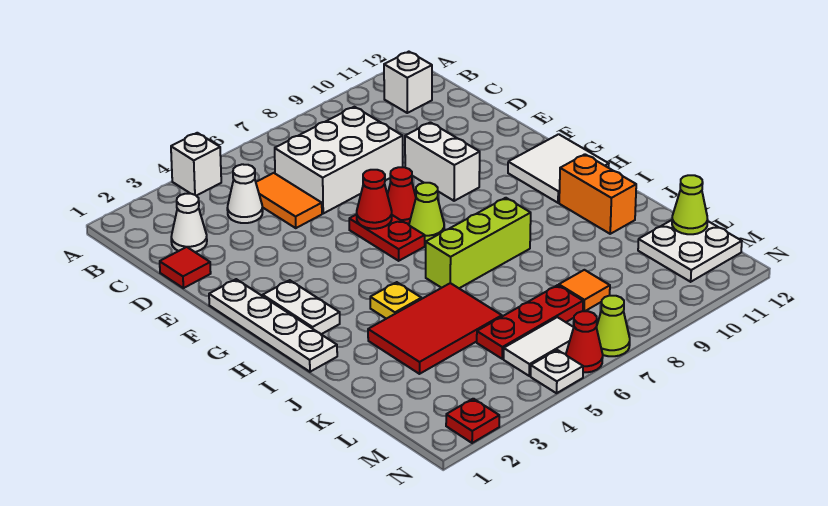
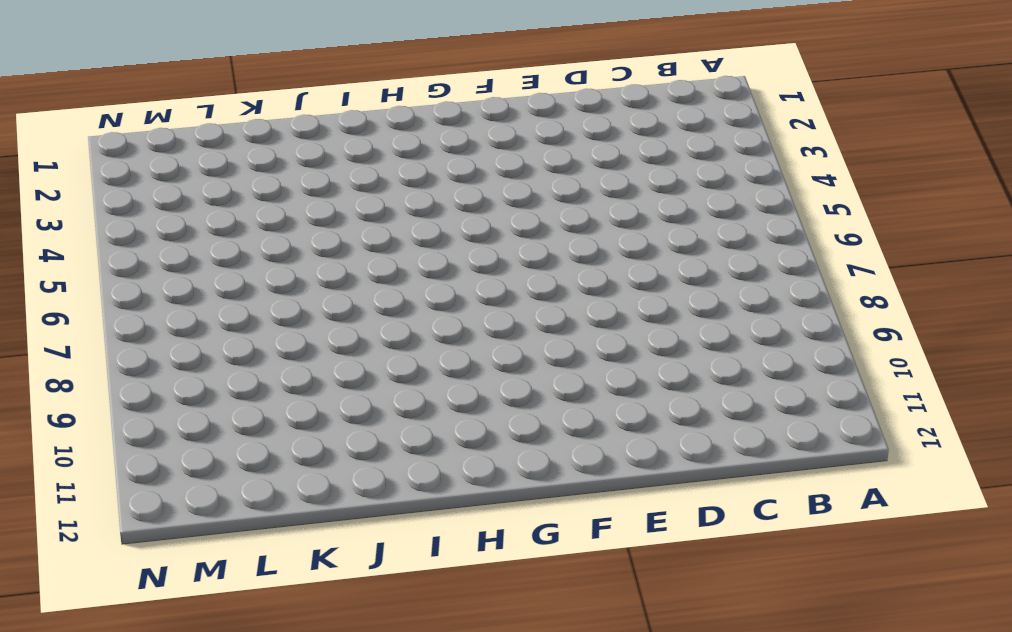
none -> white brick A4 level 1
none -> white brick B11 level 1
none -> white cone C2 level 1

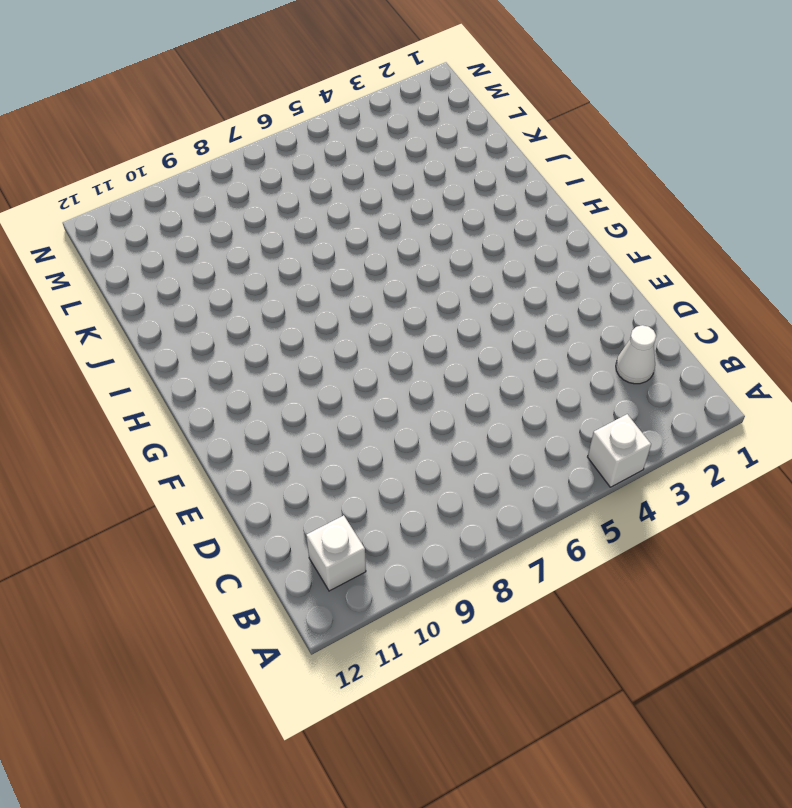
none -> white cone C4 level 1
none -> orange tile C5:D5 level 1
none -> white brick C6:D8 level 1

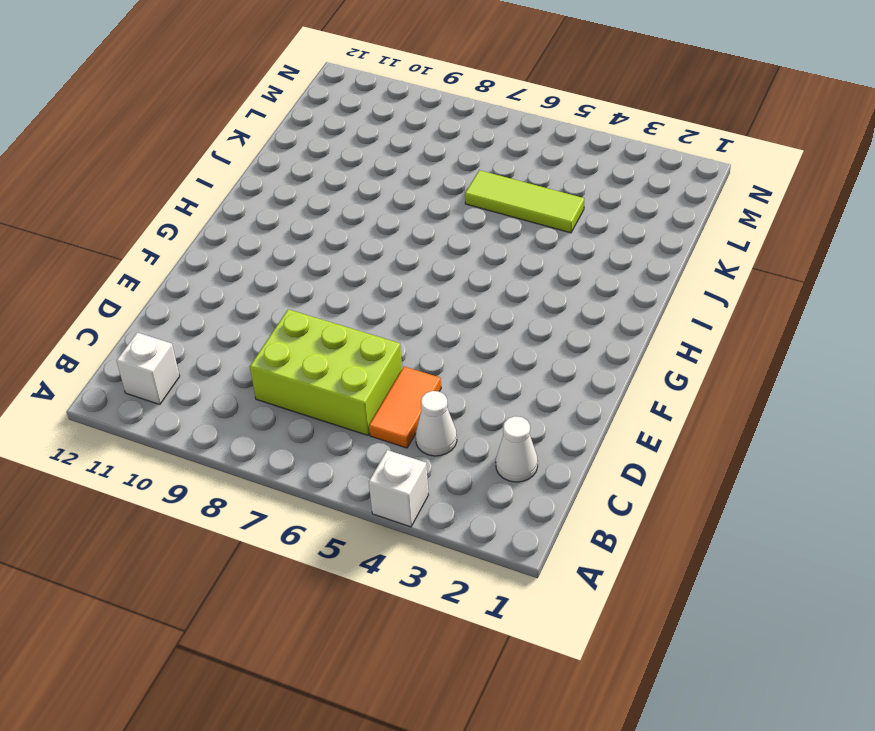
lime brick C6:D8 level 1 -> white brick C6:D8 level 1
lime tile K4:K6 level 1 -> red tile J3:K5 level 1
none -> red tile D1 level 1
none -> white brick E9:F9 level 1
none -> white plate F1:I1 level 1

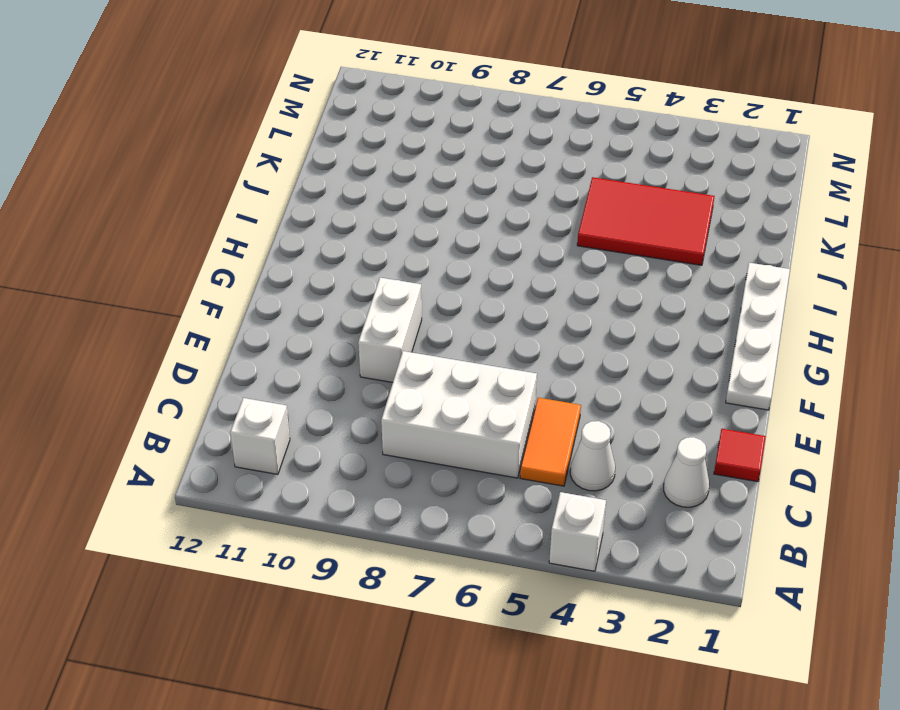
none -> red plate F6:G6 level 1
none -> red cone F7 level 1
none -> white plate G2:H2 level 1

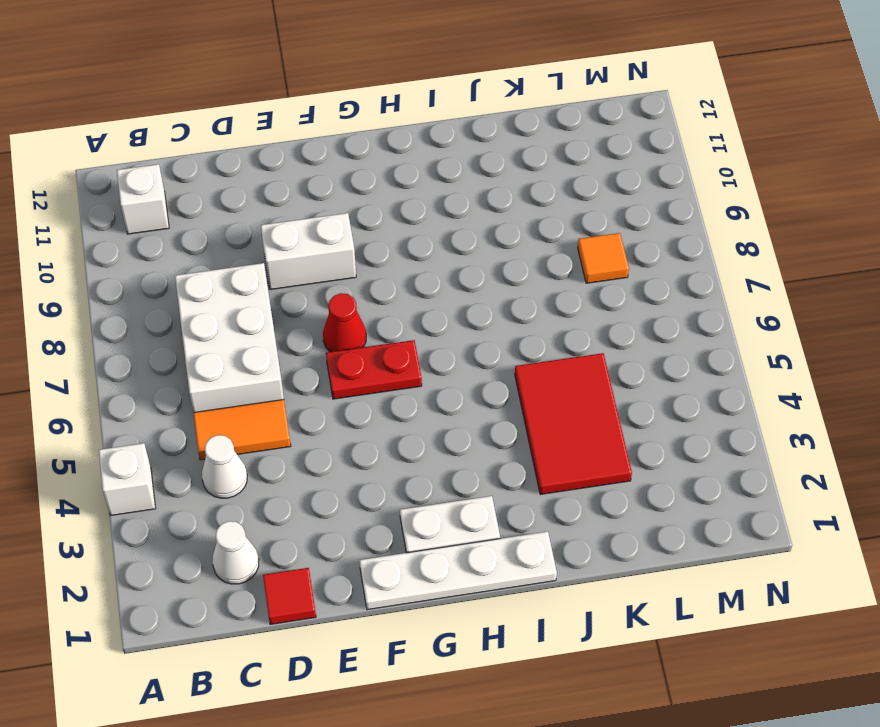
none -> lime cone G7 level 1
none -> white tile G11:H12 level 1
none -> yellow plate I4 level 1

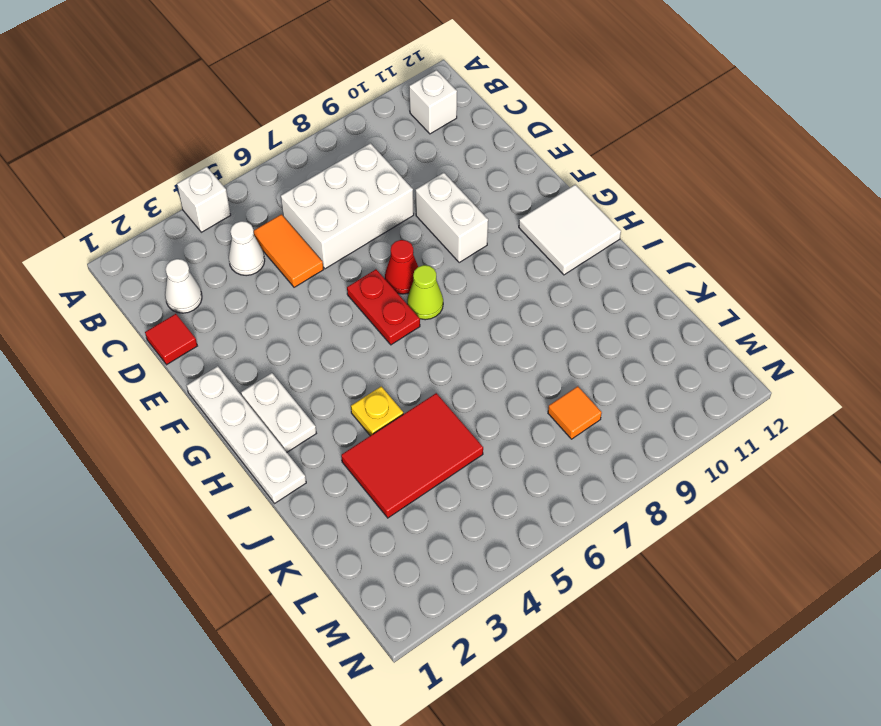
none -> lime brick I6:I8 level 1
none -> orange brick I11:J11 level 1
none -> red plate L5:L7 level 1

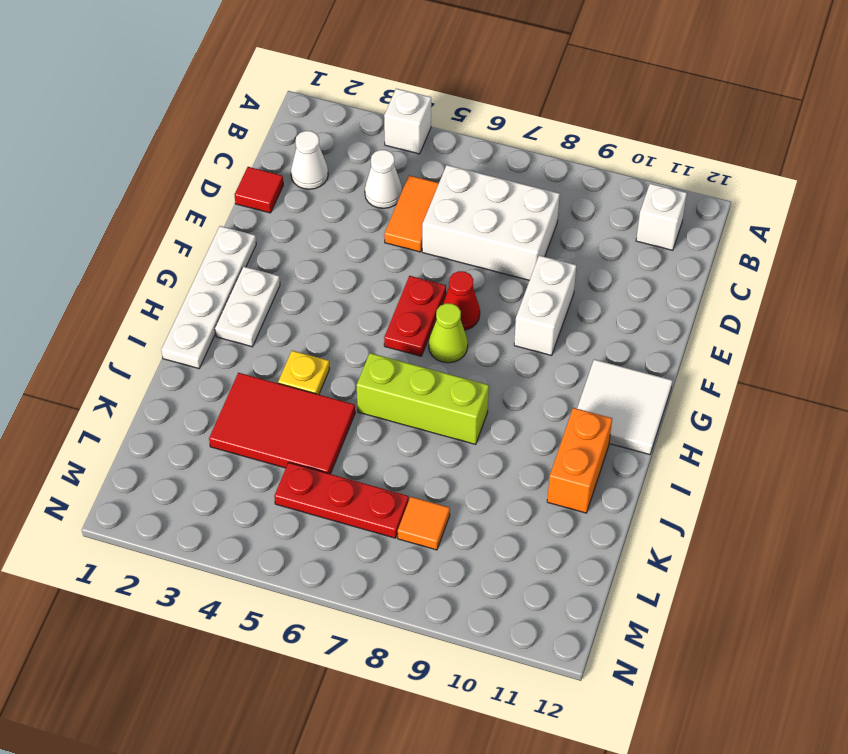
none -> white plate L11:M12 level 1
none -> white tile M5:M6 level 1
none -> red plate N2 level 1

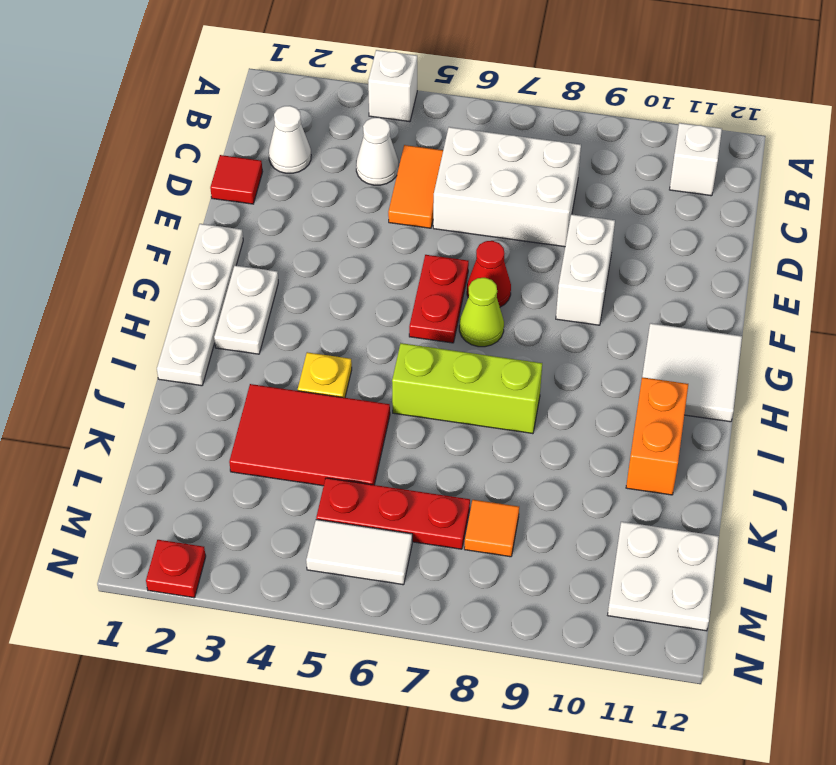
none -> white plate N5 level 1
none -> red cone N6 level 1
none -> lime cone N7 level 1

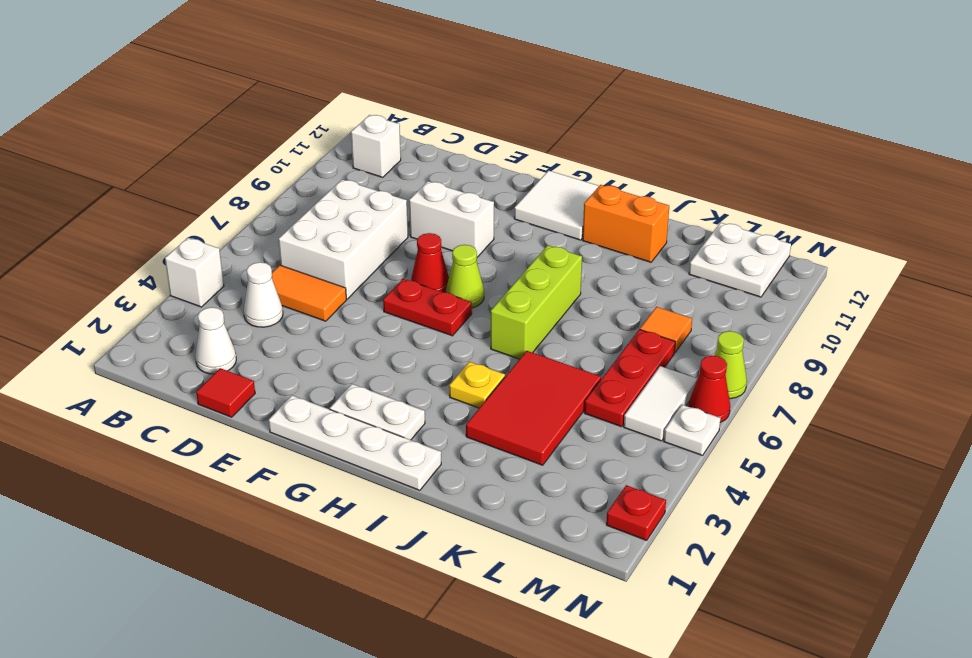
none -> red cone F6 level 2
none -> lime cone L12 level 2

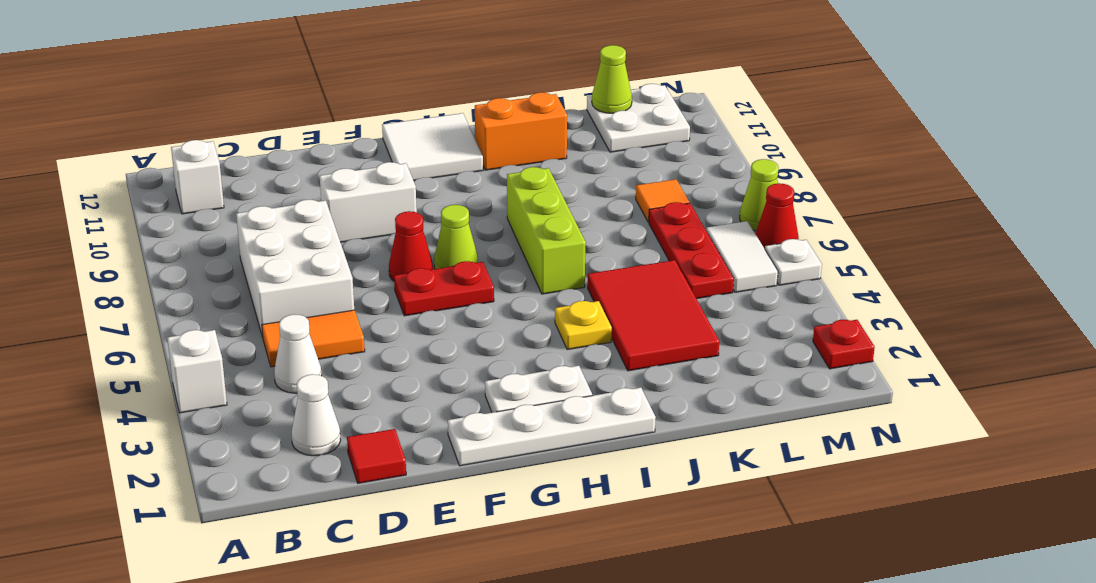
none -> red cone F6 level 2

